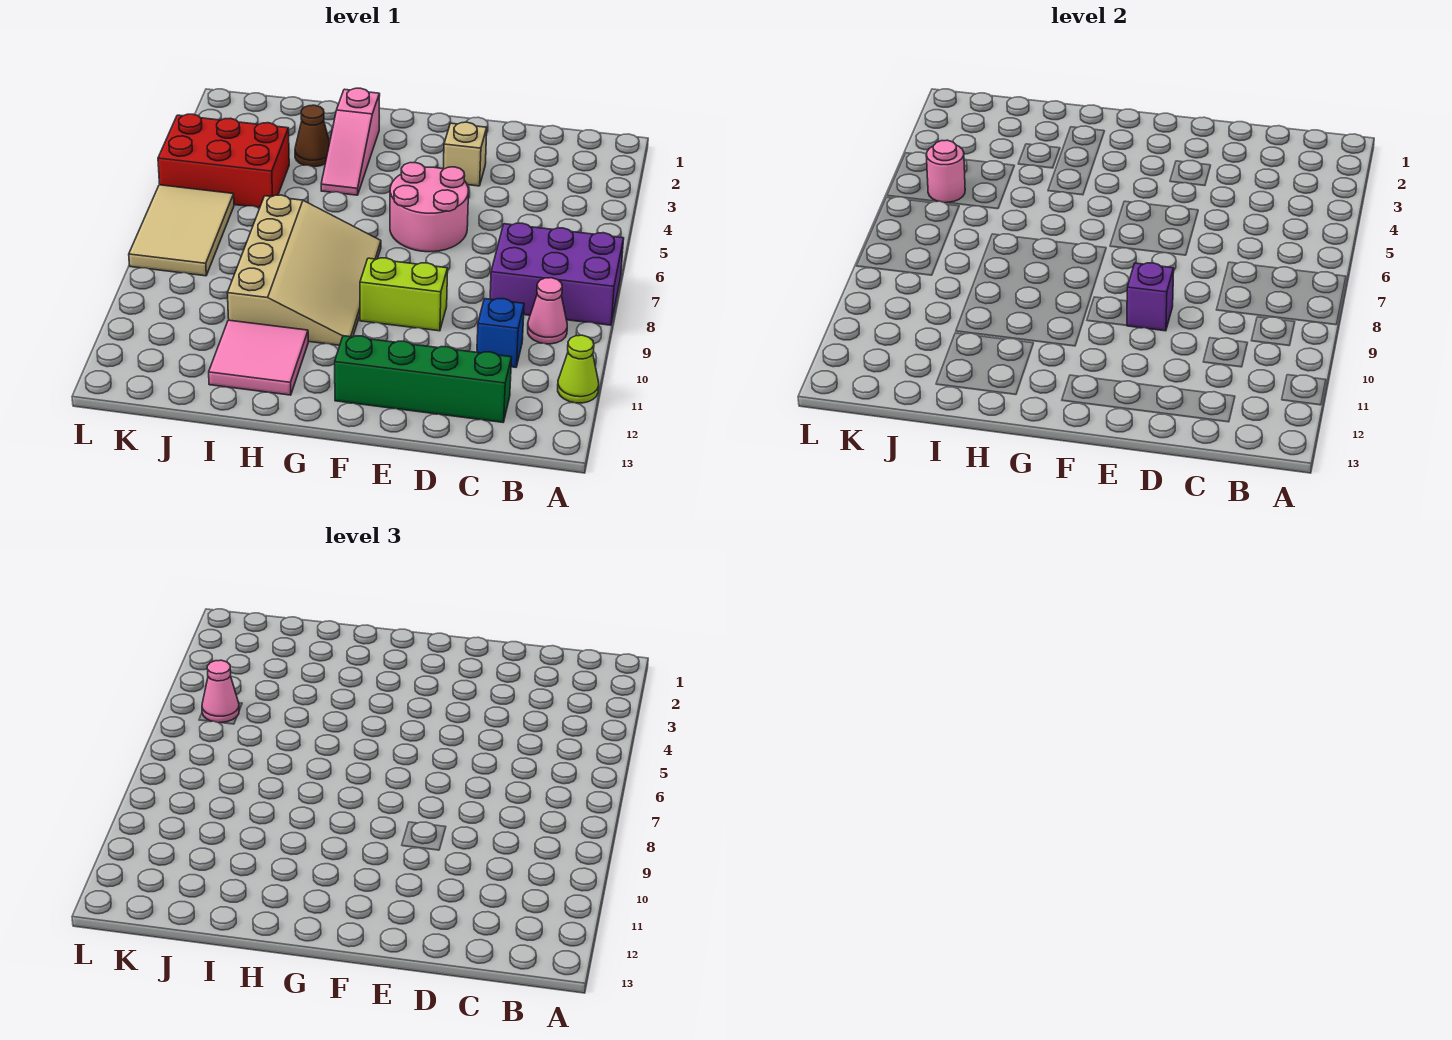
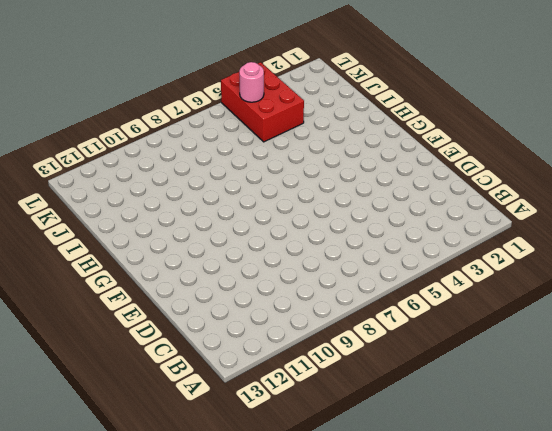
none -> purple brick A7:C8 level 1
none -> lime cone A11 level 1
none -> pink cone B9 level 1

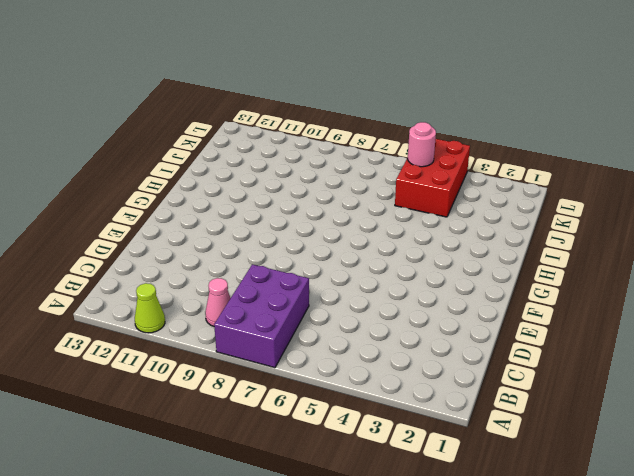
none -> blue brick C10 level 1
none -> green brick C12:F12 level 1
none -> tan brick E3 level 1

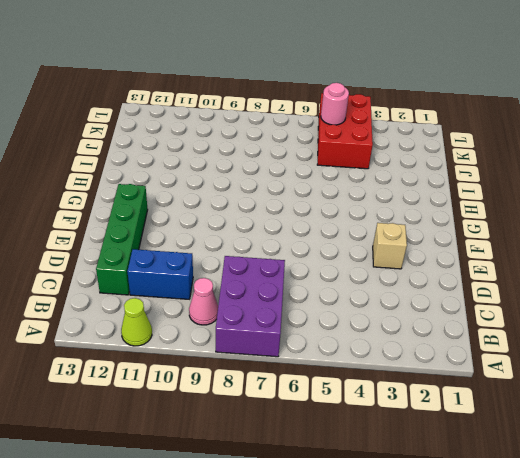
blue brick C10:C11 level 1 -> blue brick C10 level 1
none -> pink round brick E5:F6 level 1
none -> lime brick E9:F9 level 1
none -> tan slope G7:I10 level 1 top I

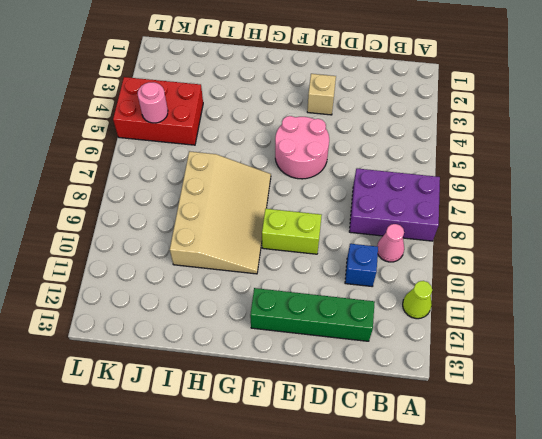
none -> pink slope H2:H4 level 1 top 2
none -> pink tile H11:I12 level 1
none -> brown cone I3 level 1

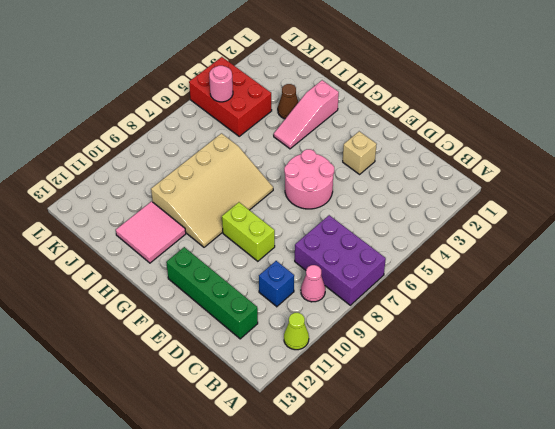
none -> tan tile K6:L8 level 1
none -> purple brick E9 level 2
none -> pink cone K5 level 3

